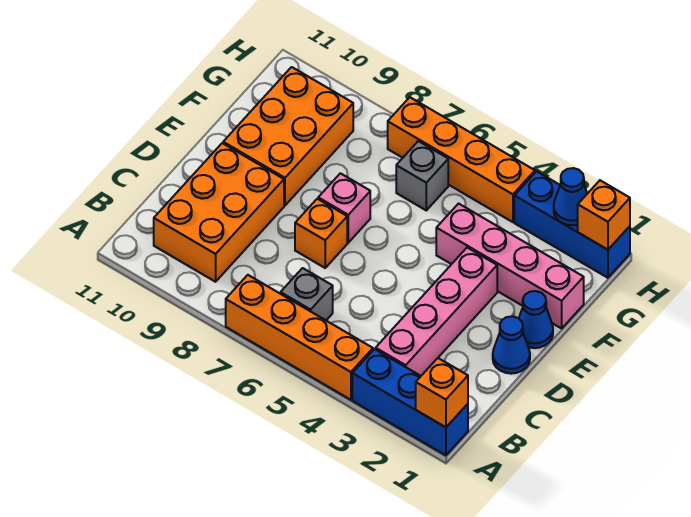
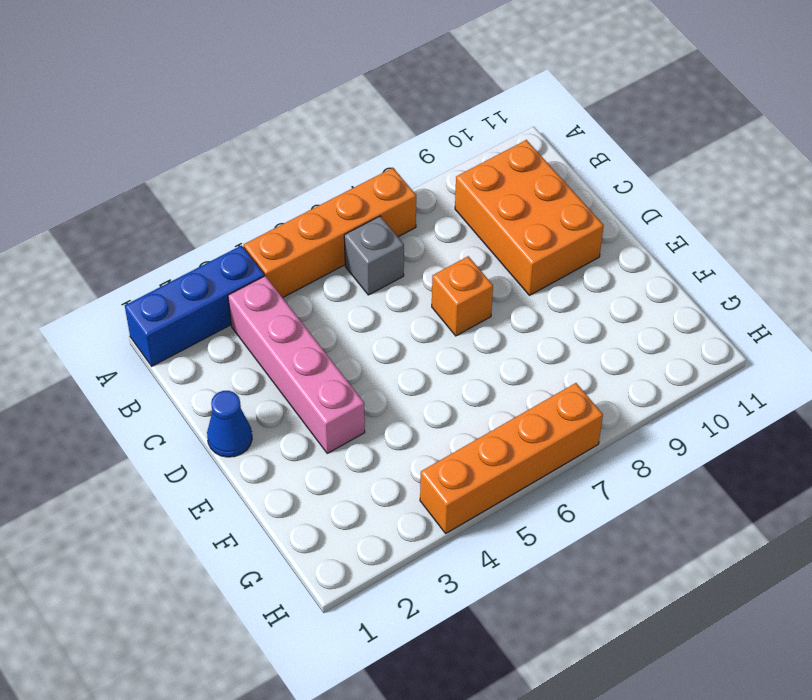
none -> blue cone E1 level 1
none -> pink brick E7 level 1
none -> orange brick E9:G10 level 1

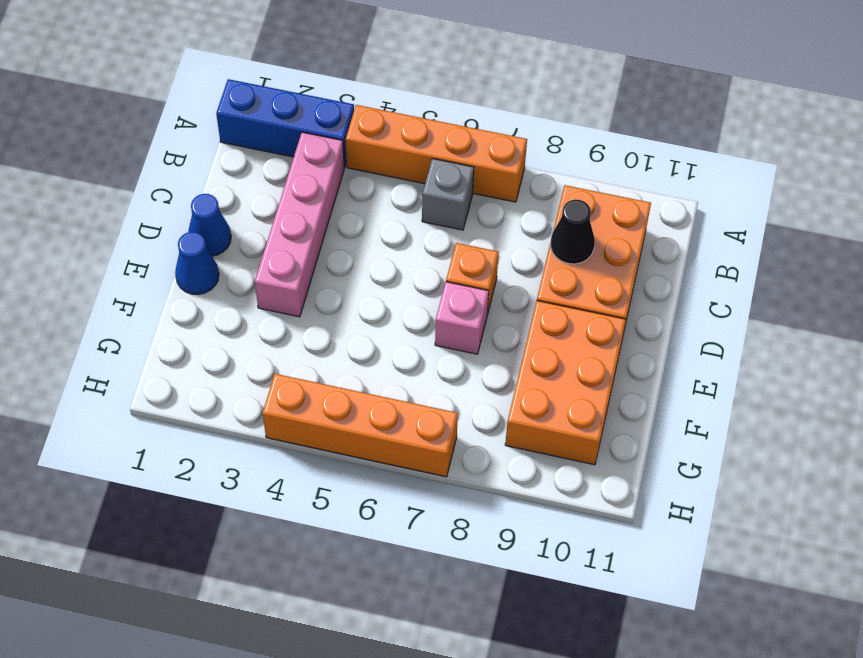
black cone C9 level 2 -> none
none -> pink brick F1:F4 level 1
none -> grey brick G6 level 1
none -> blue brick H1:H3 level 1

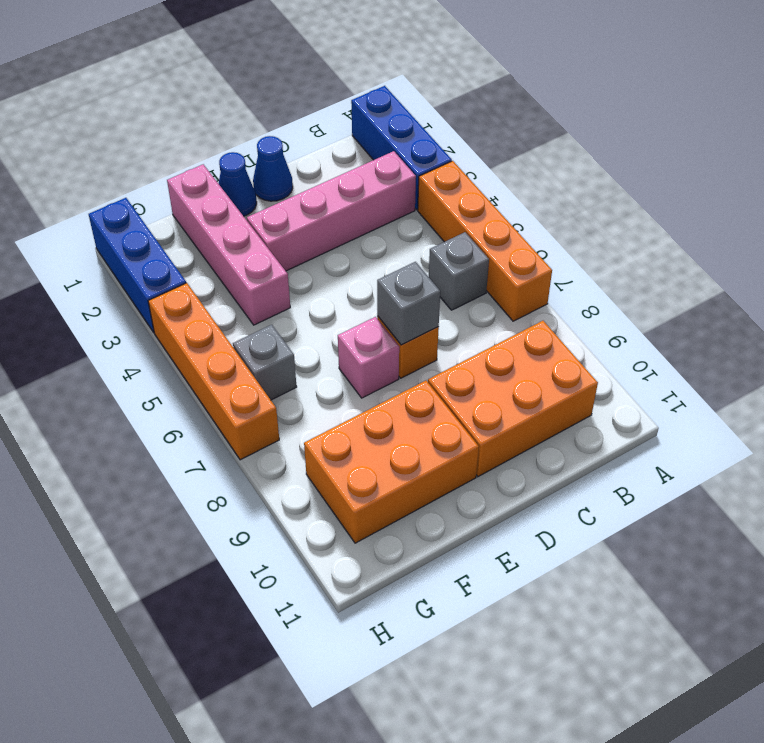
grey brick D7 level 2 -> none
none -> orange brick A1 level 2
none -> orange brick H1 level 2
none -> blue cone H2 level 2

